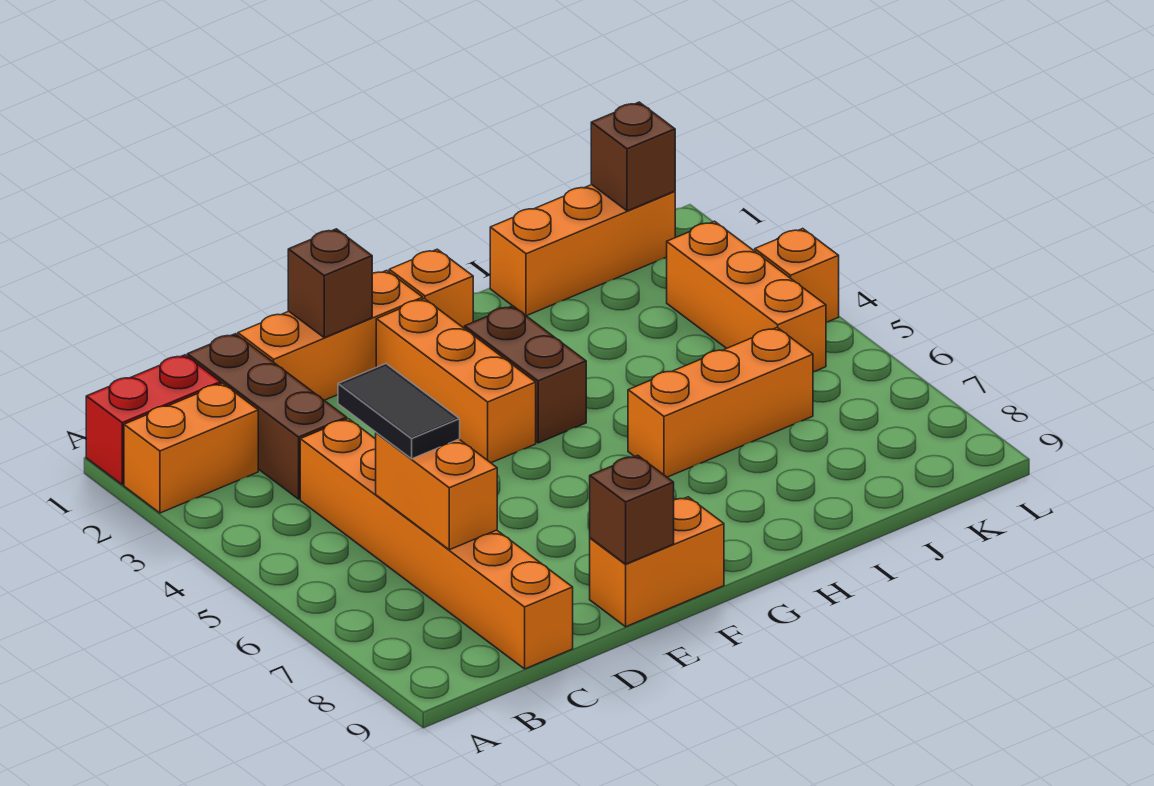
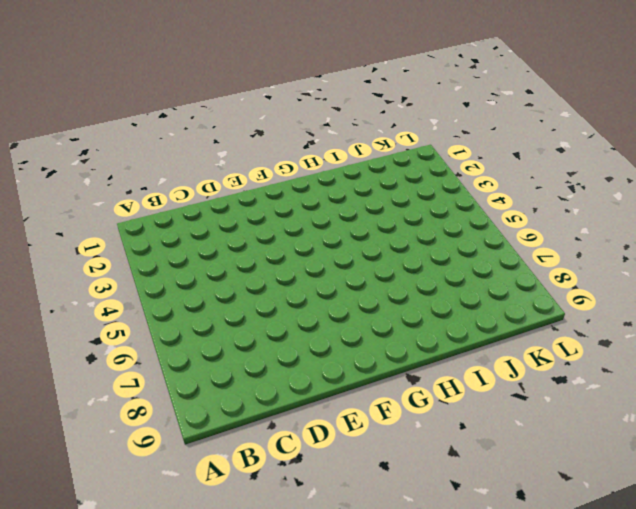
none -> red brick A1:B1 level 1
none -> orange brick A2:B2 level 1
none -> brown brick C1:C3 level 1

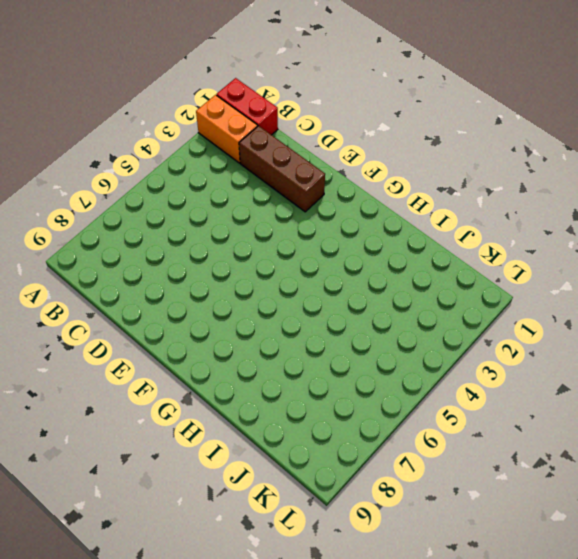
brown brick C2:E2 level 1 -> brown brick C1:C3 level 1
none -> orange brick C4:C9 level 1
none -> orange brick D1:F1 level 1
none -> orange brick E9:F9 level 1

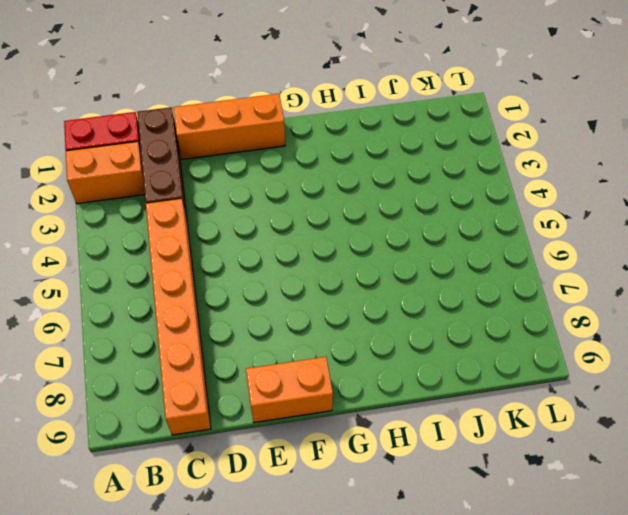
none -> orange brick F2:F4 level 1
none -> orange brick G1 level 1
none -> brown brick G3:G4 level 1

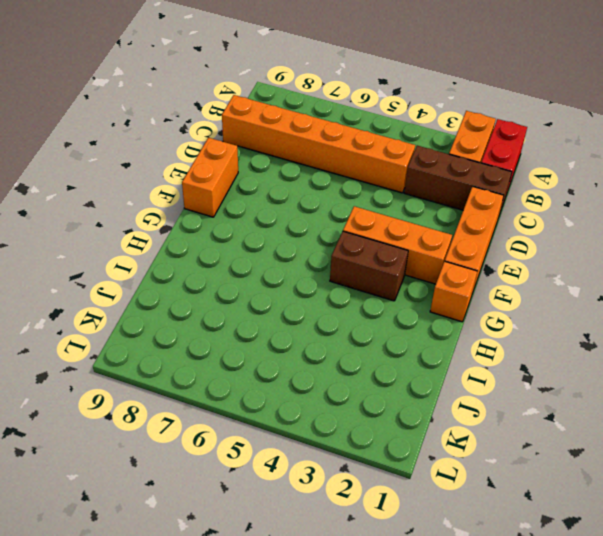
none -> orange brick H6:J6 level 1
none -> orange brick I1:K1 level 1
none -> orange brick K3:K5 level 1

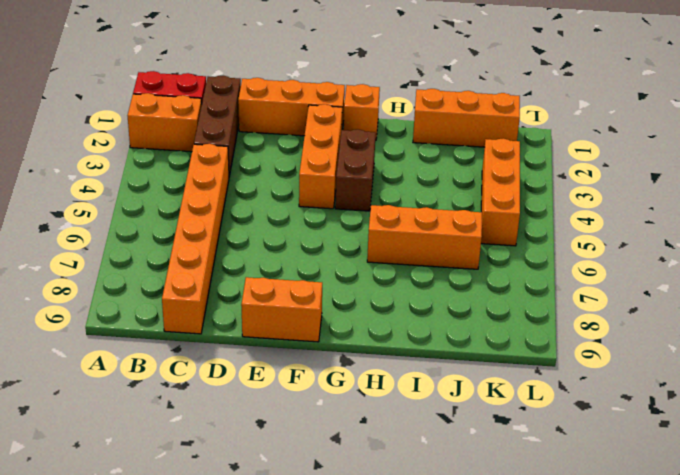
none -> orange brick L4 level 1
none -> orange brick C6:C7 level 2
none -> brown brick E1 level 2

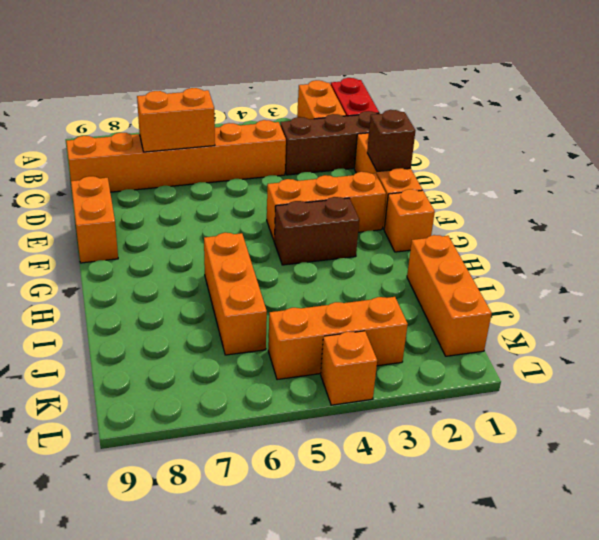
none -> brown brick E9 level 2
none -> brown brick K1 level 2
none -> black tile C5:C6 level 3

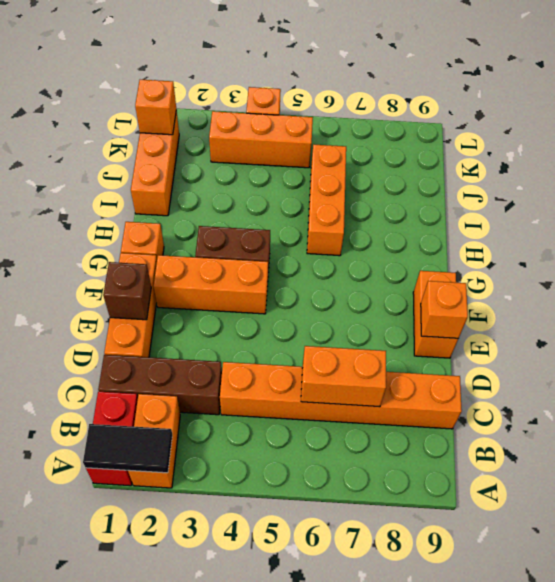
black tile A1:A2 level 2 -> black tile C5:C6 level 3
orange brick E9 level 2 -> brown brick E9 level 2
orange brick K1 level 2 -> brown brick K1 level 2

